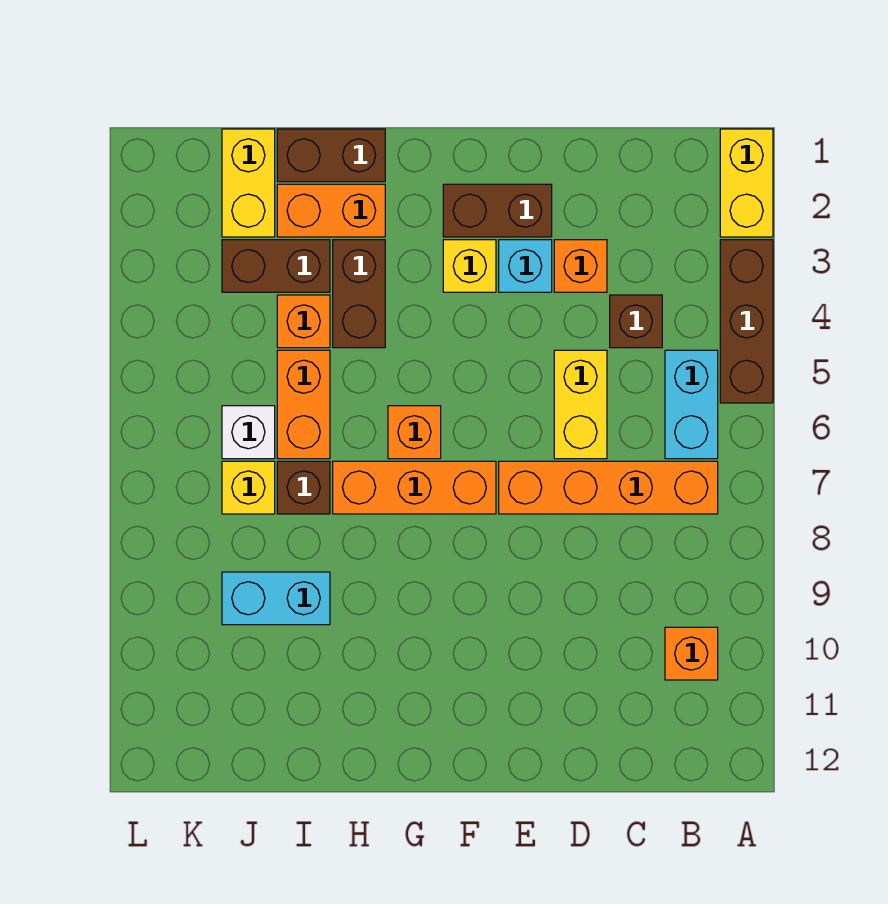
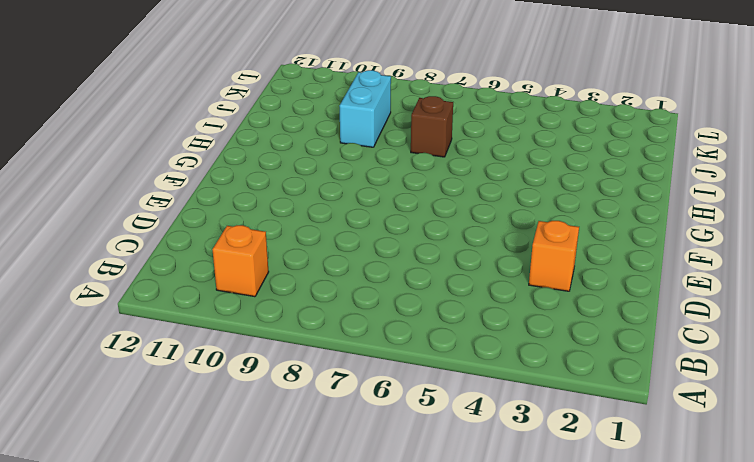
none -> yellow brick A1:A2 level 1
none -> brown brick A3:A5 level 1
none -> cyan brick B5:B6 level 1

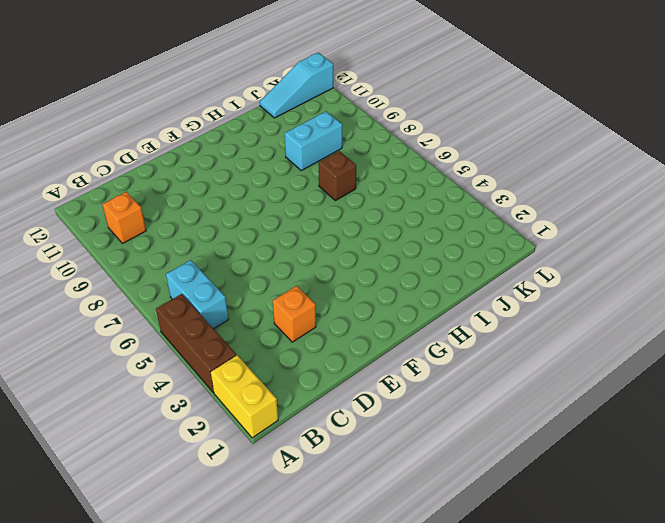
cyan slope J12:L12 level 1 top L -> none
none -> orange brick B7:E7 level 1
none -> brown brick C4 level 1
none -> yellow brick D5:D6 level 1

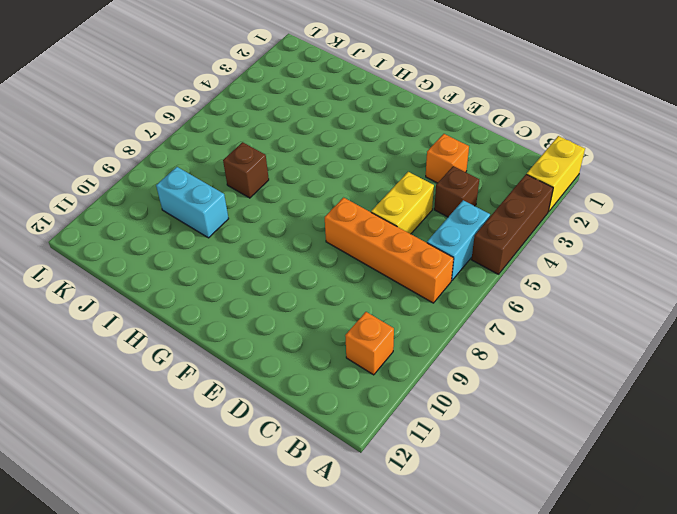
none -> brown brick E2:F2 level 1
none -> cyan brick E3 level 1
none -> yellow brick F3 level 1

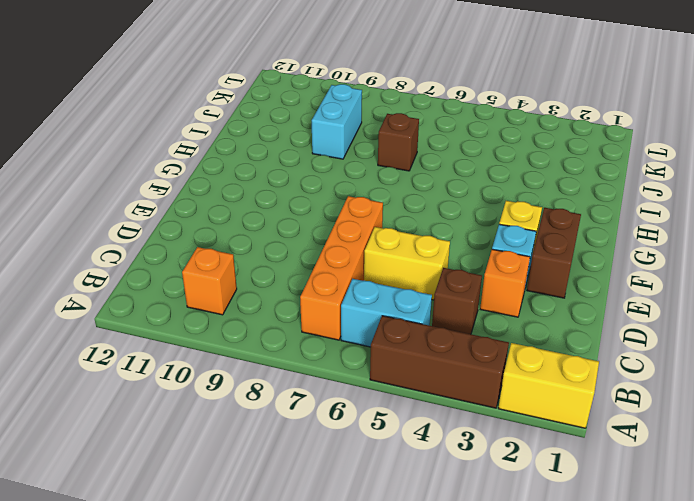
none -> orange brick F7:H7 level 1
none -> orange brick G6 level 1
none -> brown brick H1:I1 level 1

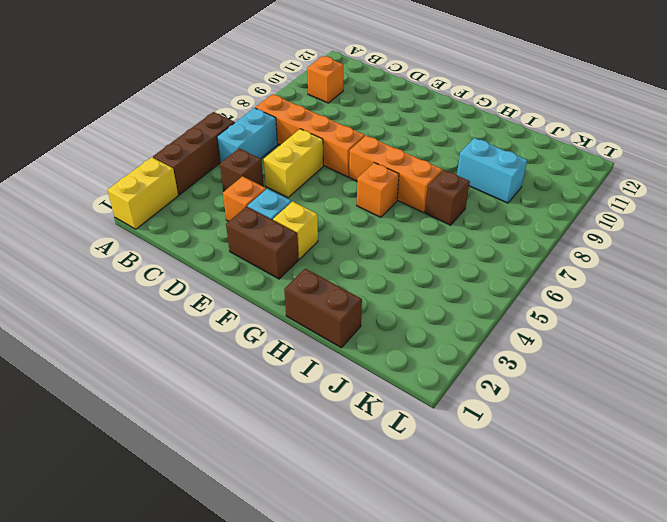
none -> orange brick H2:I2 level 1
none -> brown brick H3:H4 level 1
none -> brown brick I3:J3 level 1

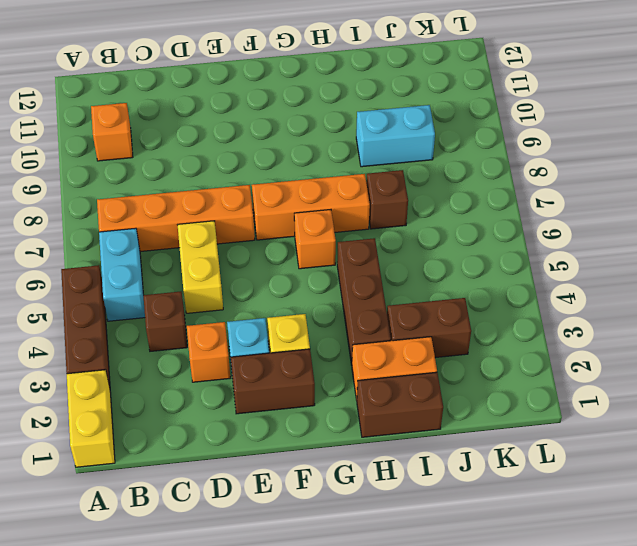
brown brick H3:H5 level 1 -> brown brick H3:H4 level 1
none -> orange brick I4 level 1
none -> orange brick I5:I6 level 1
none -> yellow brick J1:J2 level 1

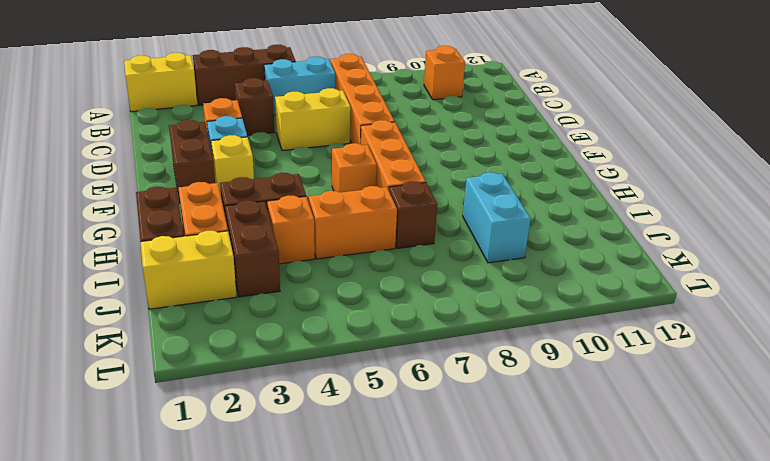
none -> white brick J6 level 1
none -> yellow brick J7 level 1

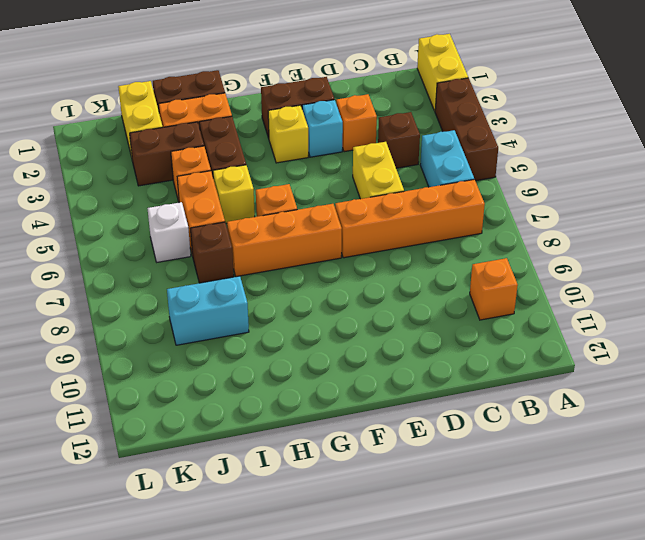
yellow brick H5 level 1 -> yellow brick J7 level 1

